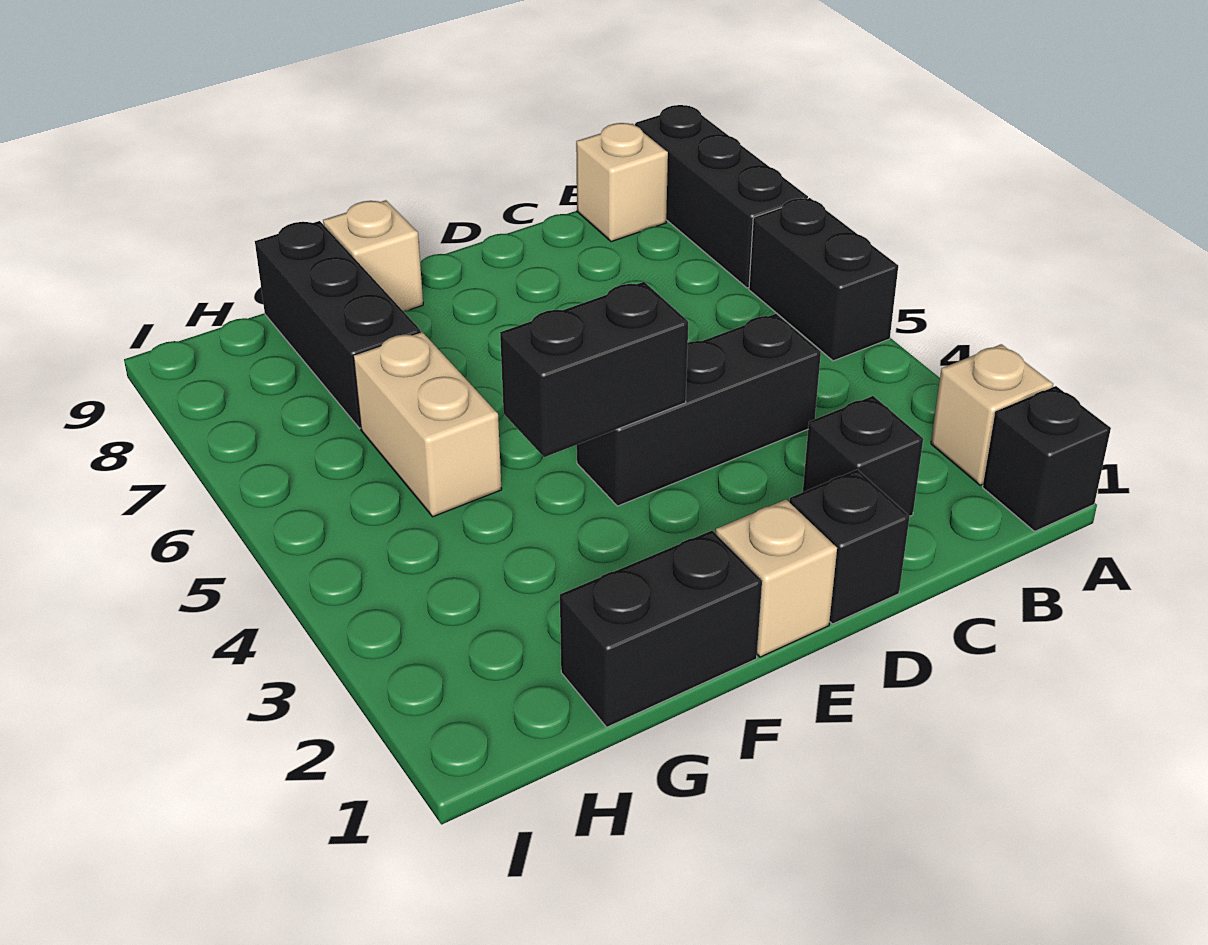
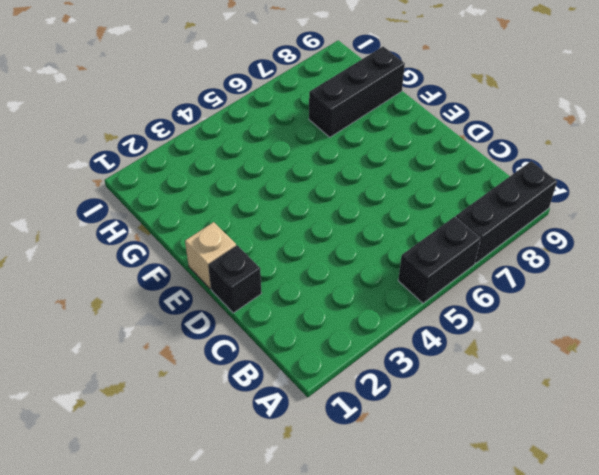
none -> black brick A1 level 1
none -> tan brick A2 level 1
none -> tan brick B9 level 1

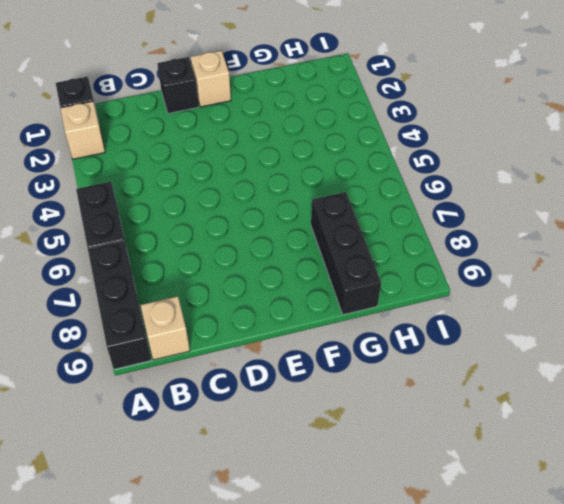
none -> black brick C2 level 1
none -> black brick C4:E4 level 1
none -> black brick F1:G1 level 1

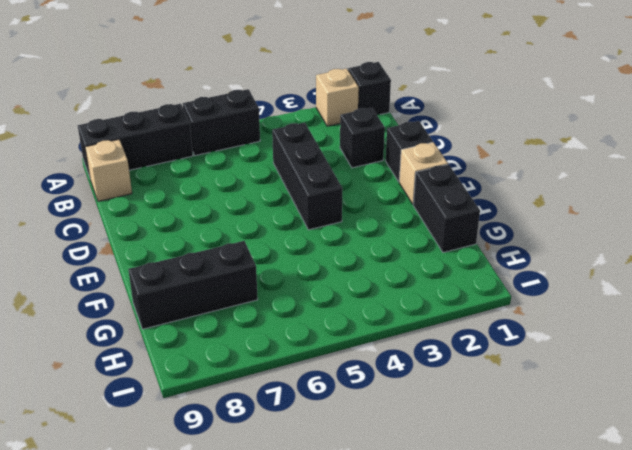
none -> tan brick F9 level 1
none -> tan brick G5:G6 level 1
none -> black brick E4:F4 level 2

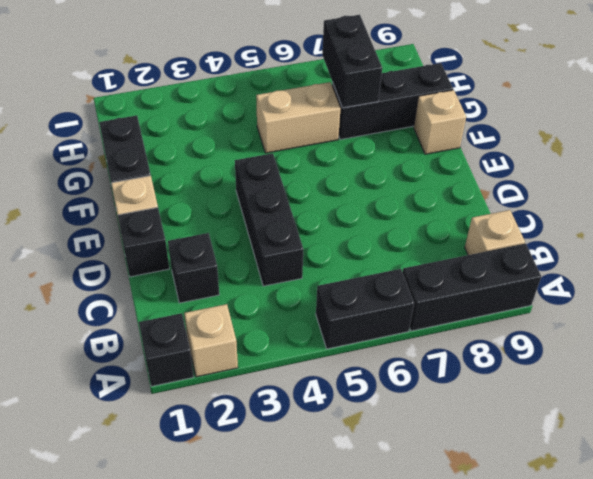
black brick G7:H7 level 2 -> black brick E4:F4 level 2

